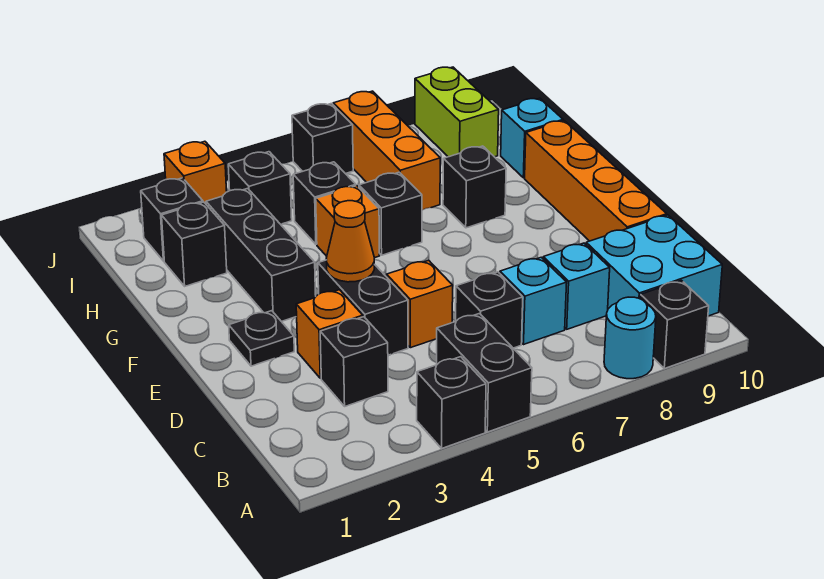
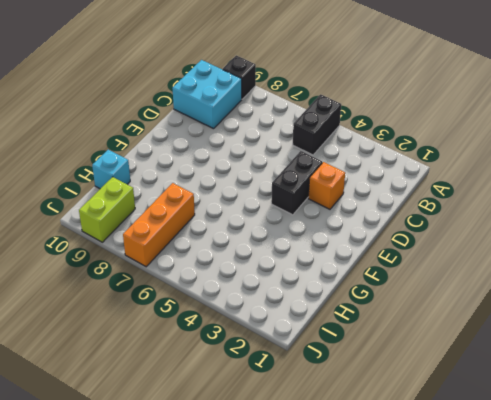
none -> black brick A4 level 1
none -> cyan round brick A8 level 1
none -> black brick C3 level 1

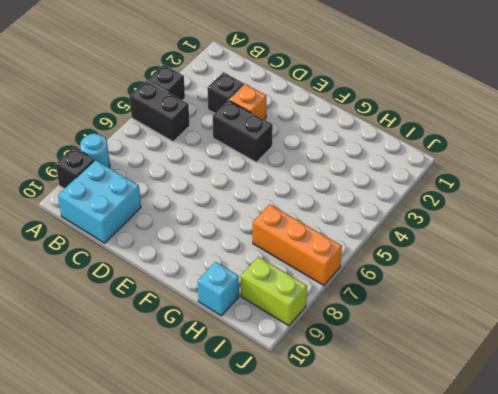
none -> black brick C6 level 1
none -> cyan brick C7 level 1
none -> cyan brick C8 level 1

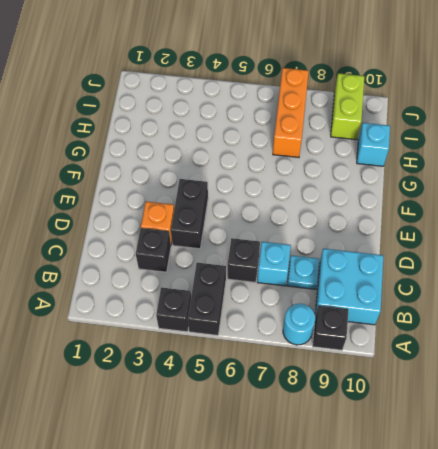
cyan plate C8 level 1 -> cyan brick C8 level 1
none -> orange brick D5 level 1
none -> orange brick D10:G10 level 1
none -> black plate E2 level 1

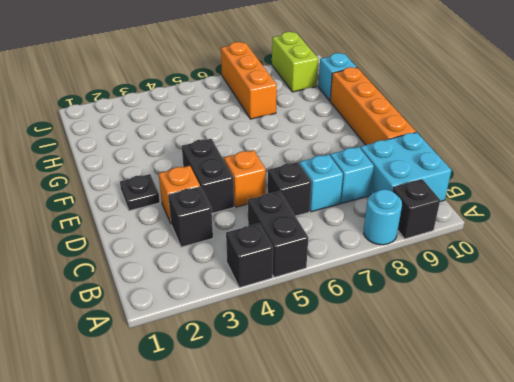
none -> black brick F3:H3 level 1
none -> orange brick G5 level 1
none -> black brick G6 level 1

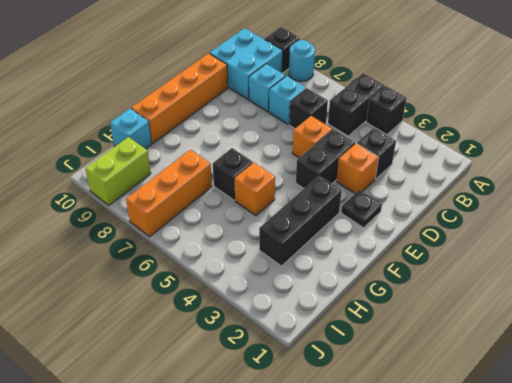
none -> black brick G8 level 1
none -> black brick H2 level 1
none -> black brick H5 level 1

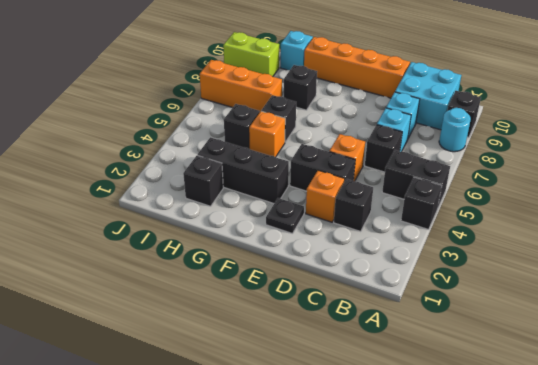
none -> black brick I2 level 1
none -> black brick I4 level 1
none -> orange brick J3 level 1

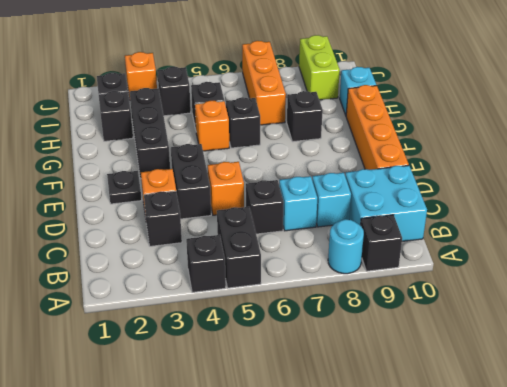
none -> black brick J6 level 1
none -> orange cone E4 level 2

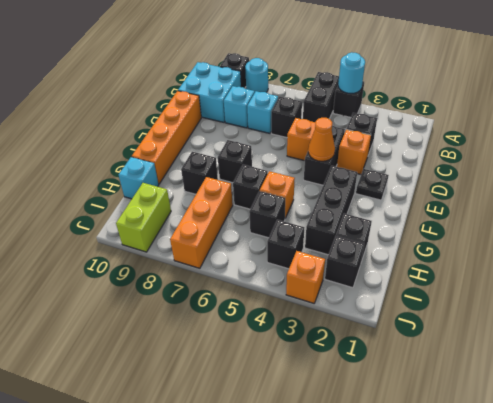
cyan round brick A4 level 2 -> none
black brick F7 level 1 -> black brick J6 level 1

